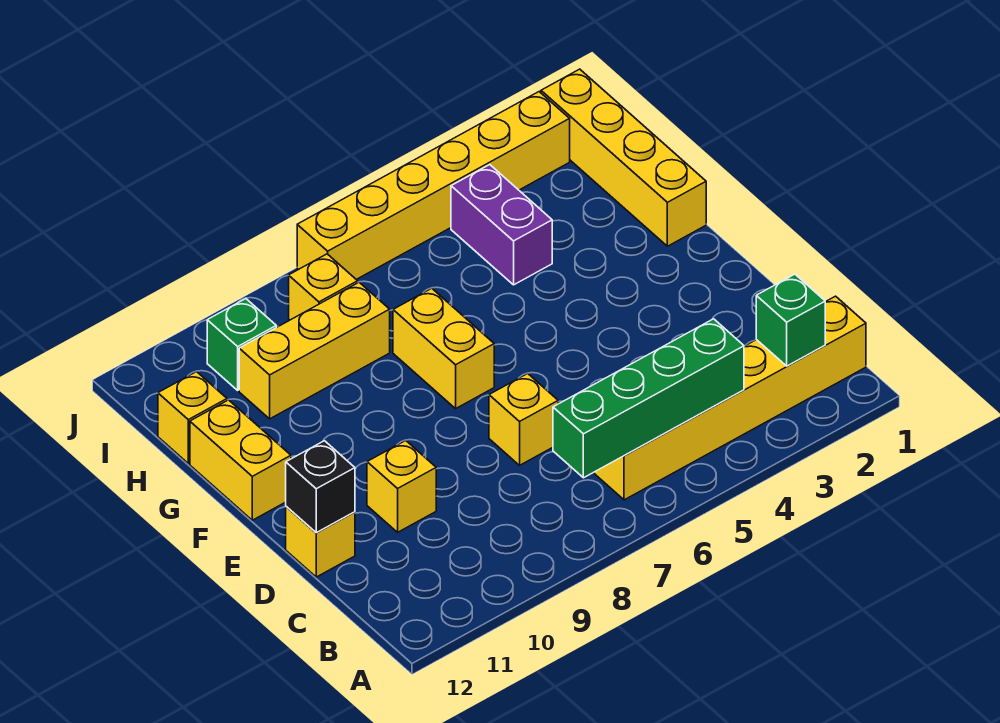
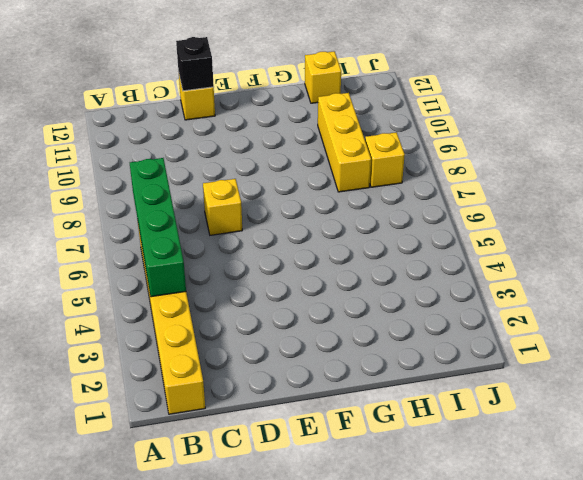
none -> yellow brick D10 level 1
none -> yellow brick F7:G7 level 1
none -> yellow brick F12:G12 level 1

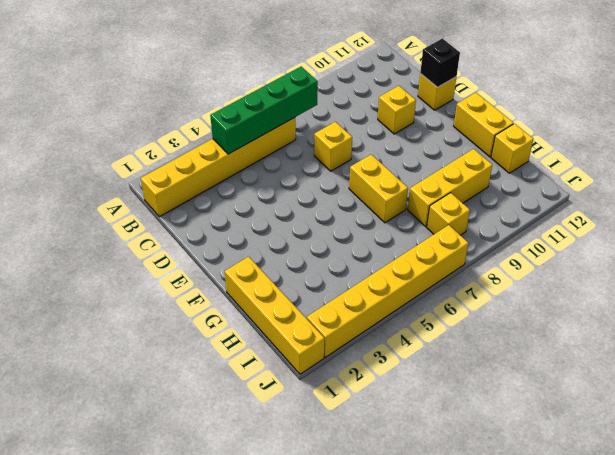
none -> purple brick H4:I4 level 1
none -> green brick I10 level 1
none -> green brick B2 level 2

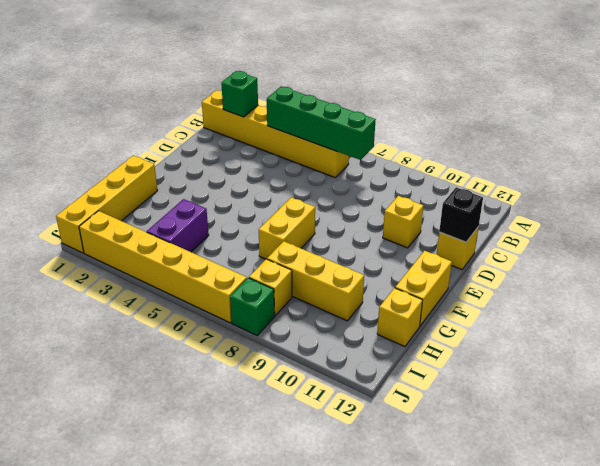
green brick J8 level 1 -> green brick I10 level 1
none -> yellow brick D7 level 1

